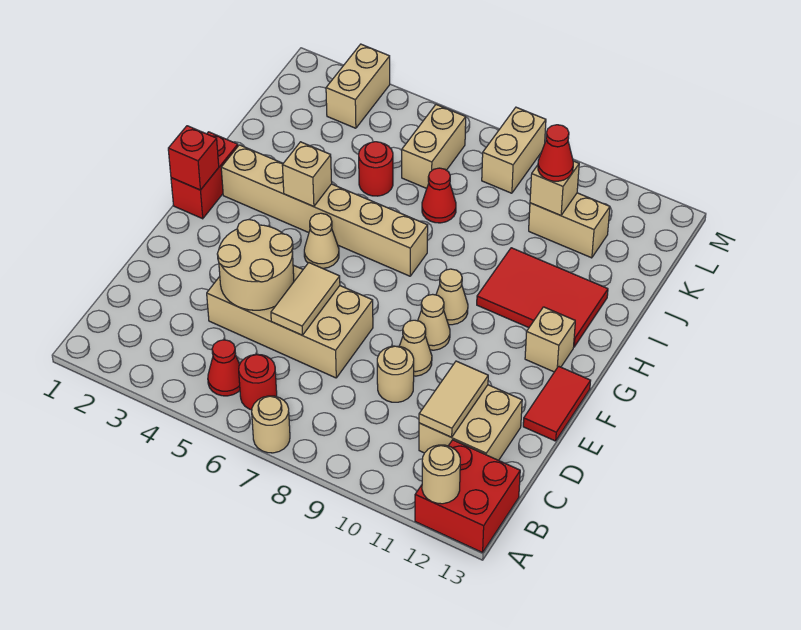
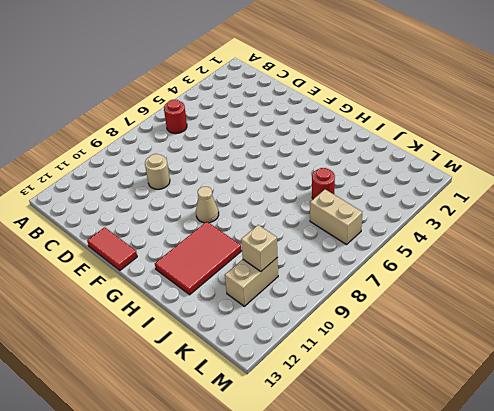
none -> tan round brick A7 level 1
none -> red brick A12:B13 level 1
none -> red cone B5 level 1
none -> tan brick C11:D12 level 1

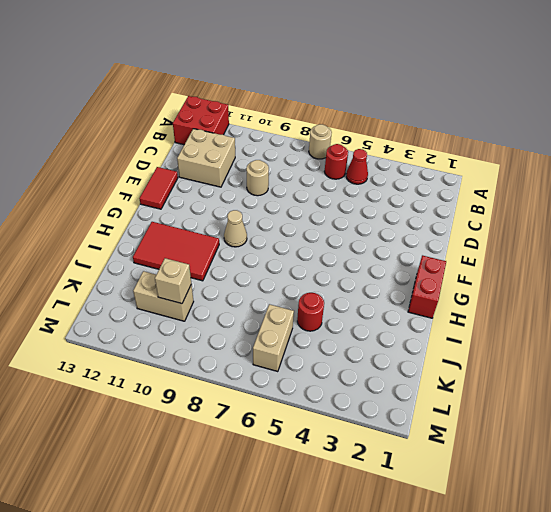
none -> tan brick D4:E7 level 1
none -> tan cone E9 level 1
none -> tan cone F9 level 1
none -> tan cone G5 level 1

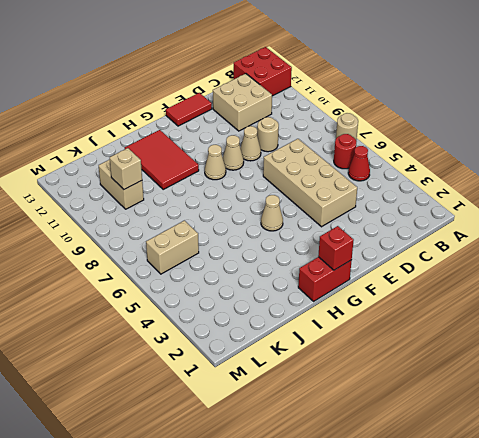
none -> tan brick G12 level 1
none -> tan brick H2:H7 level 1
none -> red round brick J5 level 1
none -> red cone J7 level 1

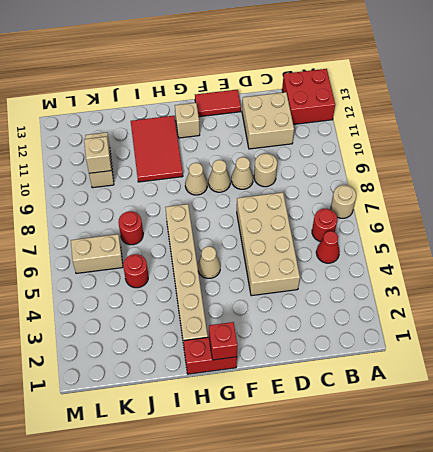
red round brick J7 level 1 -> red cone J7 level 1
none -> tan brick L3:M3 level 1
none -> tan brick L8:M8 level 1
none -> tan round brick A12 level 2
none -> tan tile C11:D11 level 2

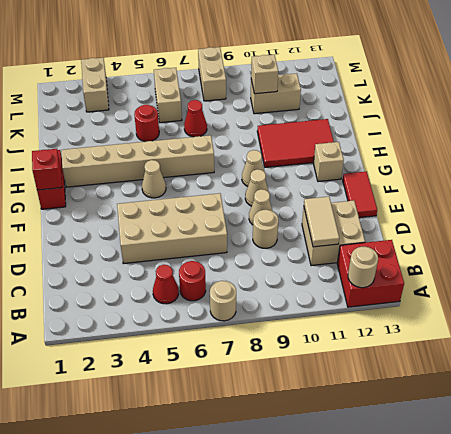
none -> tan round brick D4:E5 level 2
none -> tan tile D6:E6 level 2
none -> tan brick H4 level 2
none -> red cone K10 level 3

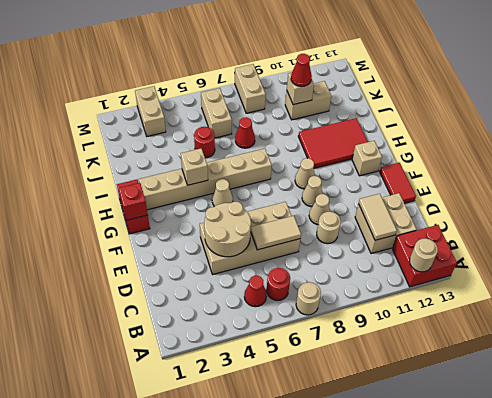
tan tile D6:D7 level 2 -> tan tile D6:E6 level 2

